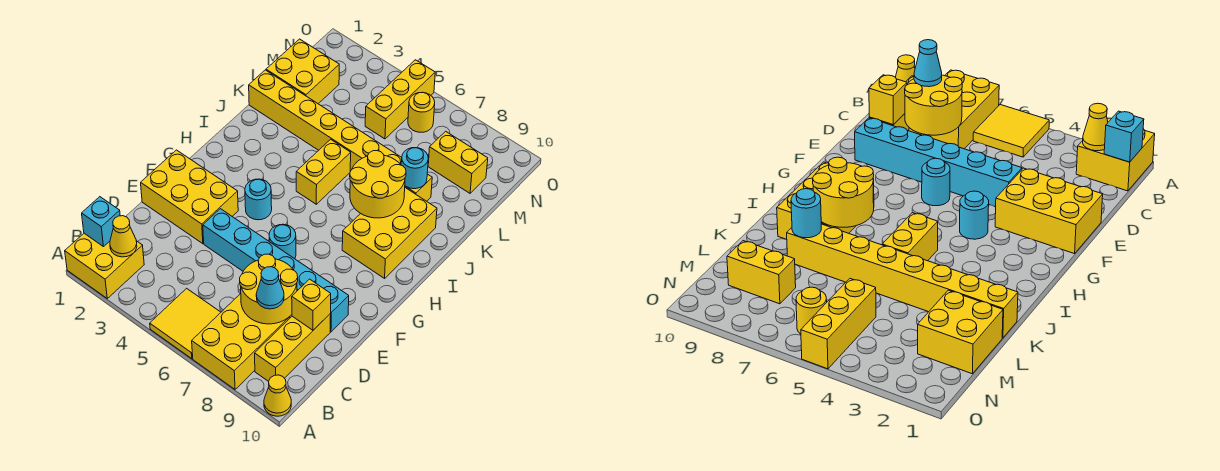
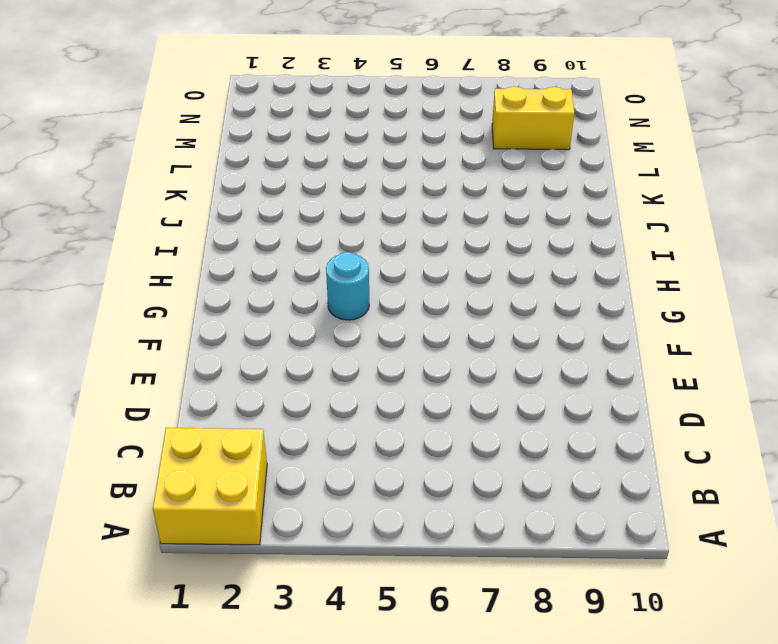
none -> yellow tile A5:B6 level 1
none -> yellow brick A7:C8 level 1
none -> yellow cone A10 level 1

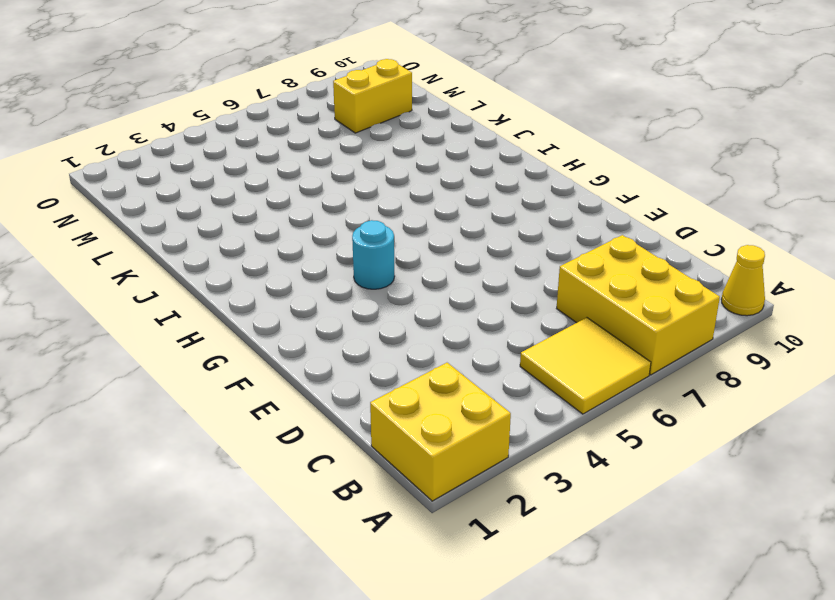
none -> yellow brick B9:D9 level 1
none -> yellow brick E1:F3 level 1
none -> cyan brick E4:E9 level 1

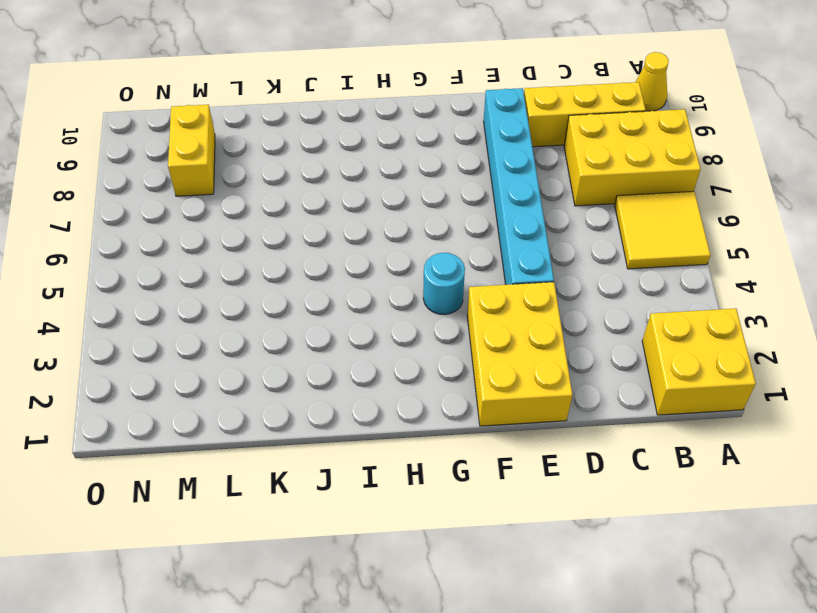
none -> cyan round brick F6 level 1
none -> yellow brick H8:J9 level 1
none -> yellow brick I5:J5 level 1

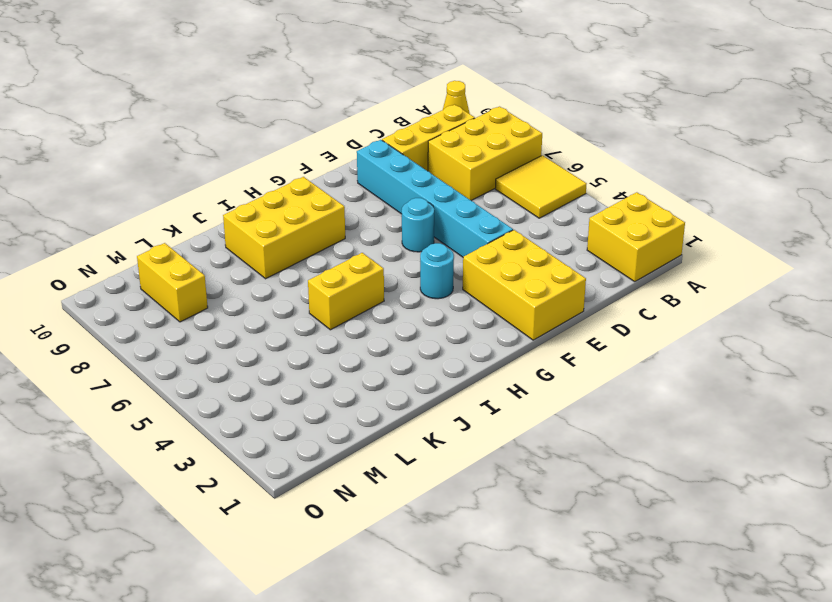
none -> yellow brick K1:K8 level 1
none -> yellow brick L1:M2 level 1
none -> yellow brick M5:O5 level 1

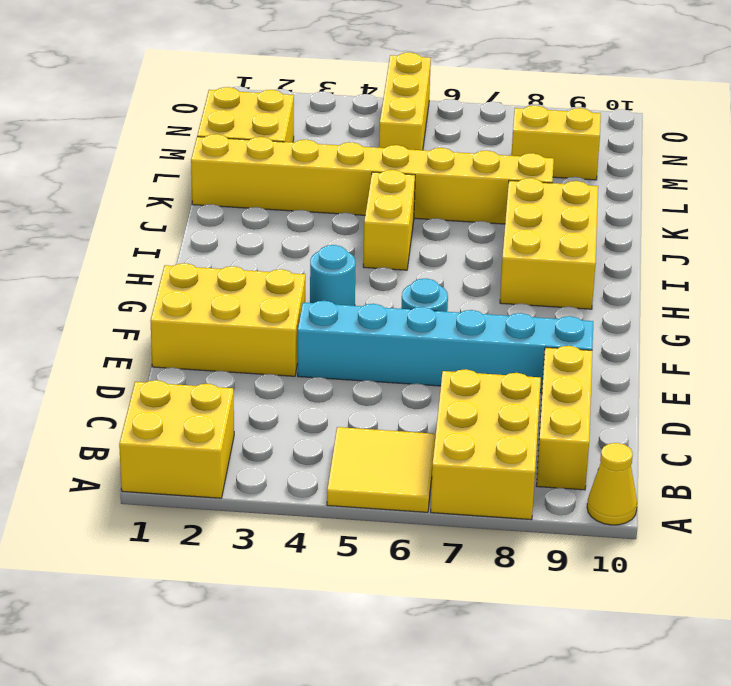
none -> yellow round brick N6 level 1
none -> cyan brick B1 level 2
none -> yellow cone B2 level 2

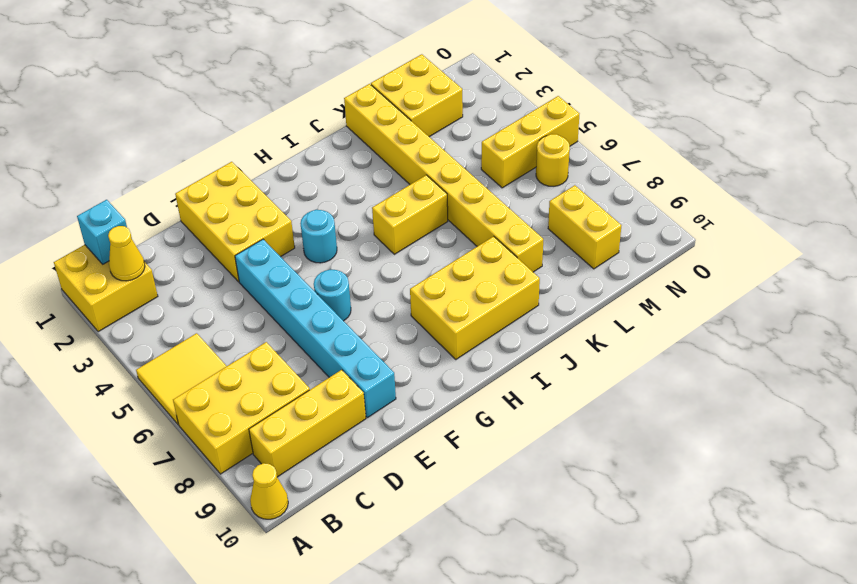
none -> yellow round brick C7:D8 level 2
none -> yellow brick D9 level 2
none -> yellow round brick I7:J8 level 2

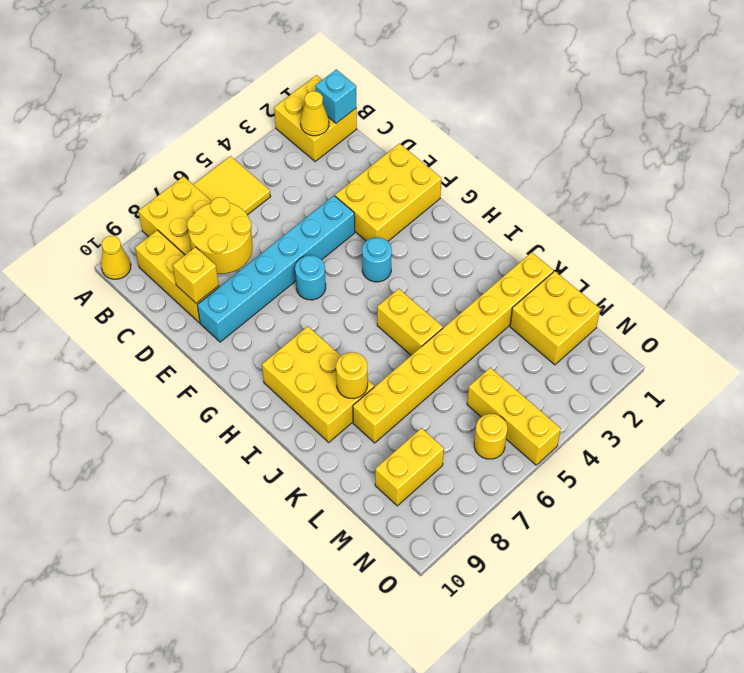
yellow round brick J8 level 2 -> yellow round brick I7:J8 level 2
none -> cyan round brick K8 level 2
none -> cyan cone C8 level 3

